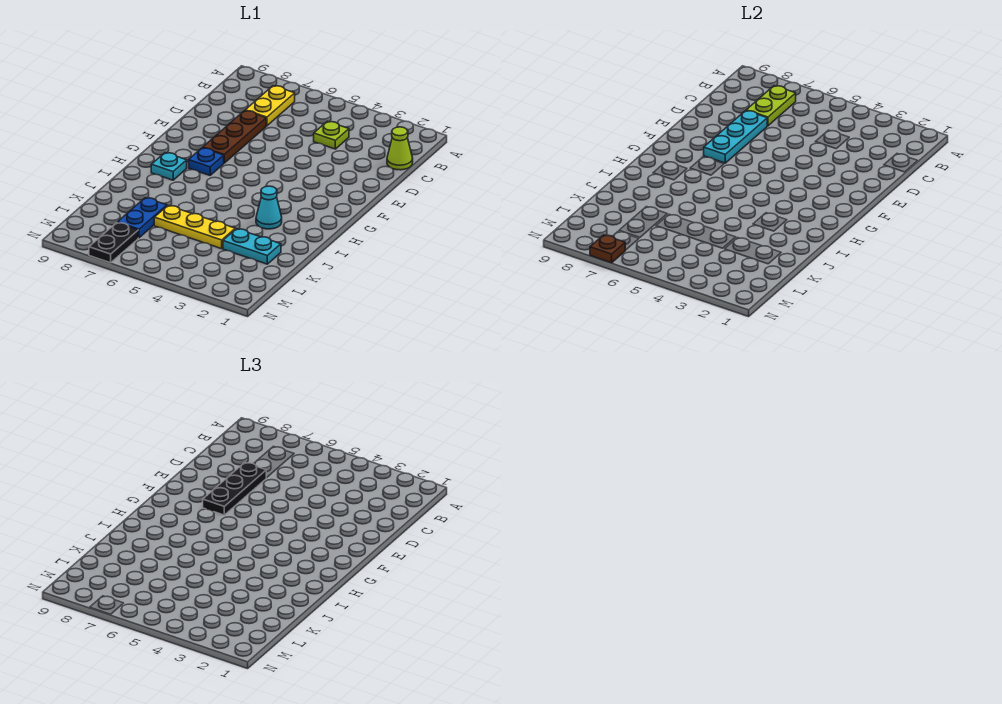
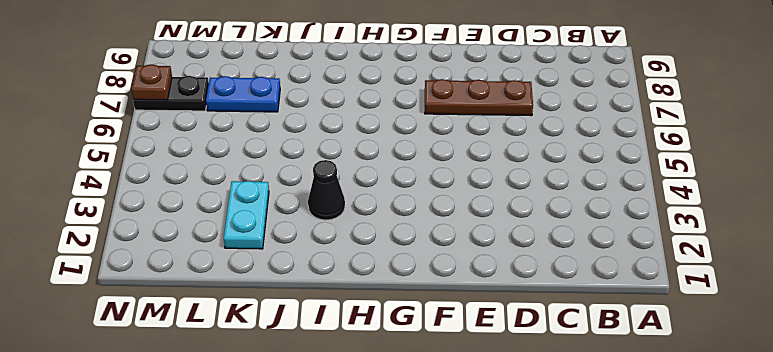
black cone I3 level 1 -> cyan cone I3 level 1
none -> yellow plate B7:C7 level 1
none -> lime cone C1 level 1
none -> lime plate C4 level 1

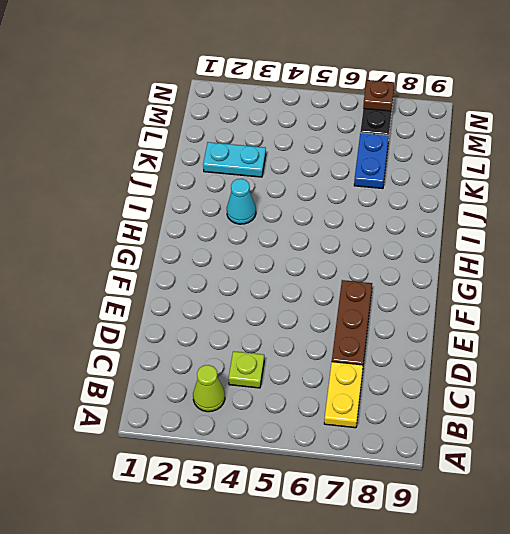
lime cone B3 level 1 -> lime cone C1 level 1
none -> blue plate G7 level 1
none -> cyan plate H8 level 1
none -> yellow plate K4:K6 level 1

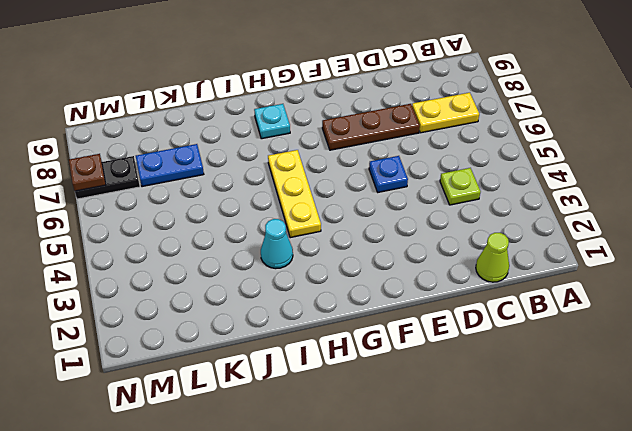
blue plate E5 level 1 -> blue plate G7 level 1
yellow plate H4:H6 level 1 -> yellow plate K4:K6 level 1
none -> cyan plate K2:K3 level 1
none -> lime plate B7:C7 level 2
none -> cyan plate D7:F7 level 2

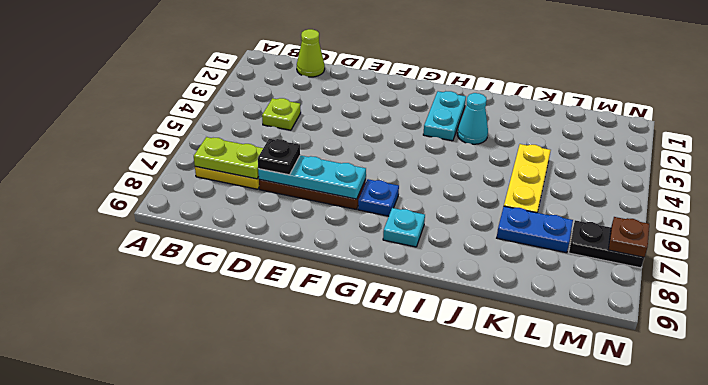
black plate D7 level 3 -> black plate D7:F7 level 3
cyan plate H2:H3 level 1 -> cyan plate K2:K3 level 1

